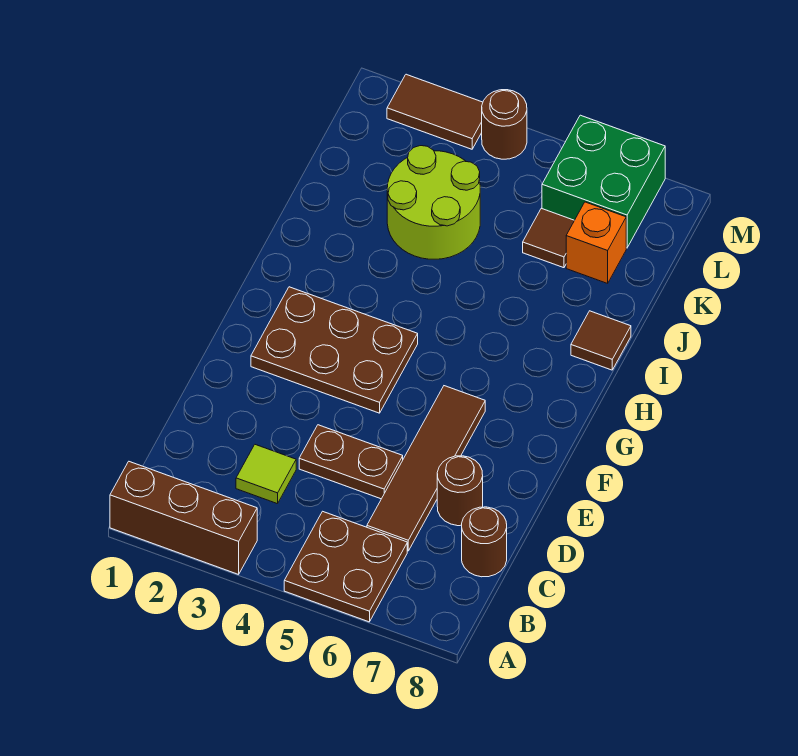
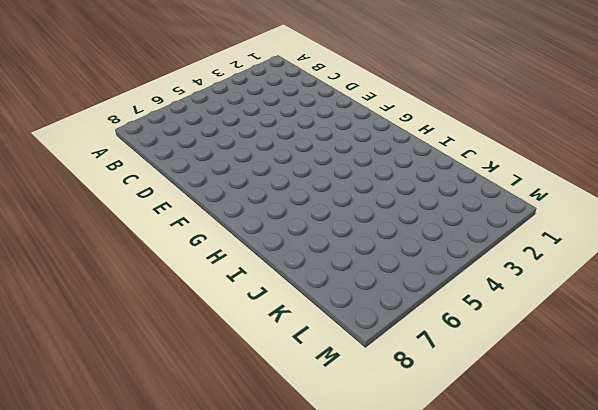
none -> brown brick A1:A3 level 1
none -> brown plate A5:B6 level 1
none -> lime tile C3 level 1

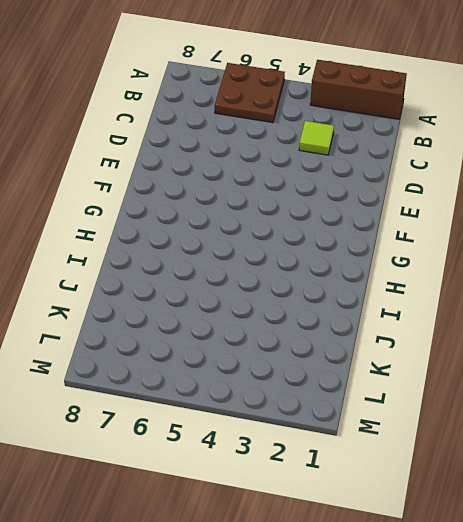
none -> brown tile C6:F6 level 1
none -> brown round brick C8 level 1
none -> brown plate D4:D5 level 1

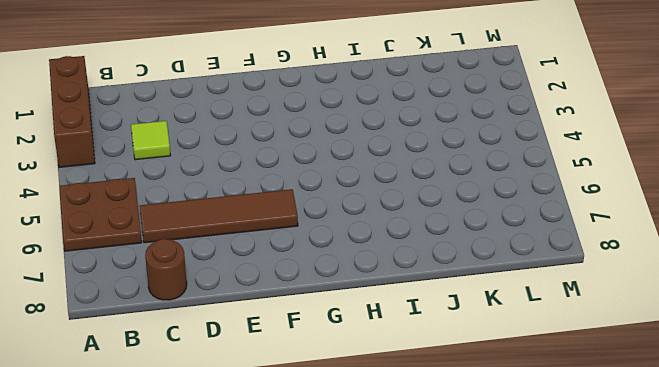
none -> brown plate D4:D5 level 1
none -> brown round brick D7 level 1
none -> brown plate F2:G4 level 1

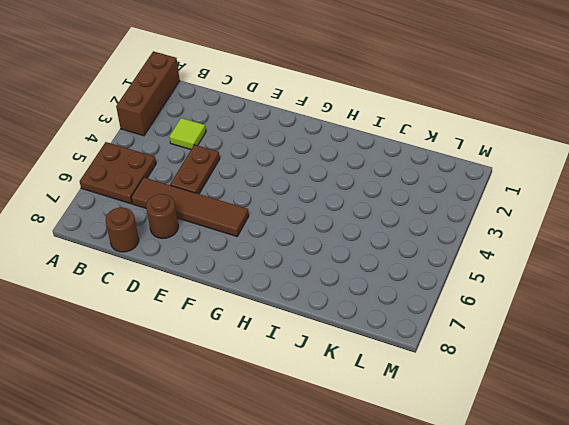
none -> brown plate F2:G4 level 1
none -> brown tile I8 level 1
none -> lime round brick J3:K4 level 1

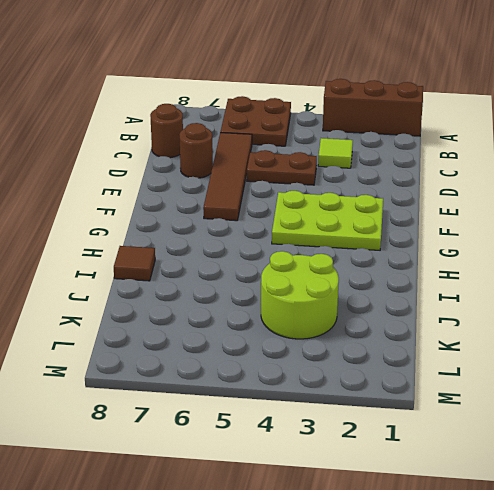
lime plate F2:G4 level 1 -> brown plate F2:G4 level 1
none -> brown tile K6 level 1
none -> orange brick K7 level 1
none -> green brick L6:M7 level 1

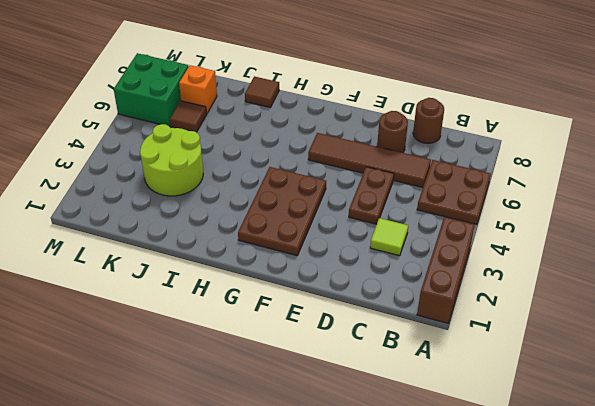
none -> brown tile M2:M3 level 1
none -> brown round brick M4 level 1

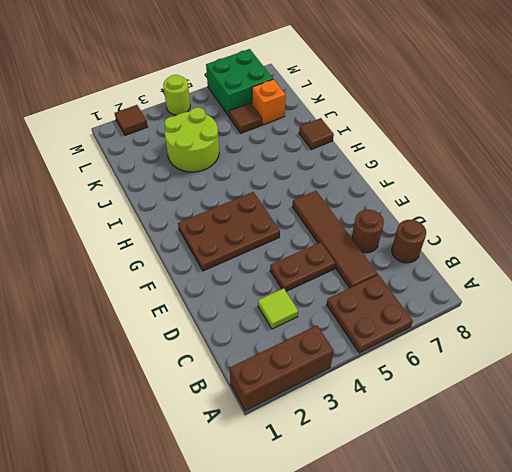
brown tile M2 level 1 -> brown tile M2:M3 level 1
lime round brick M4 level 1 -> brown round brick M4 level 1

